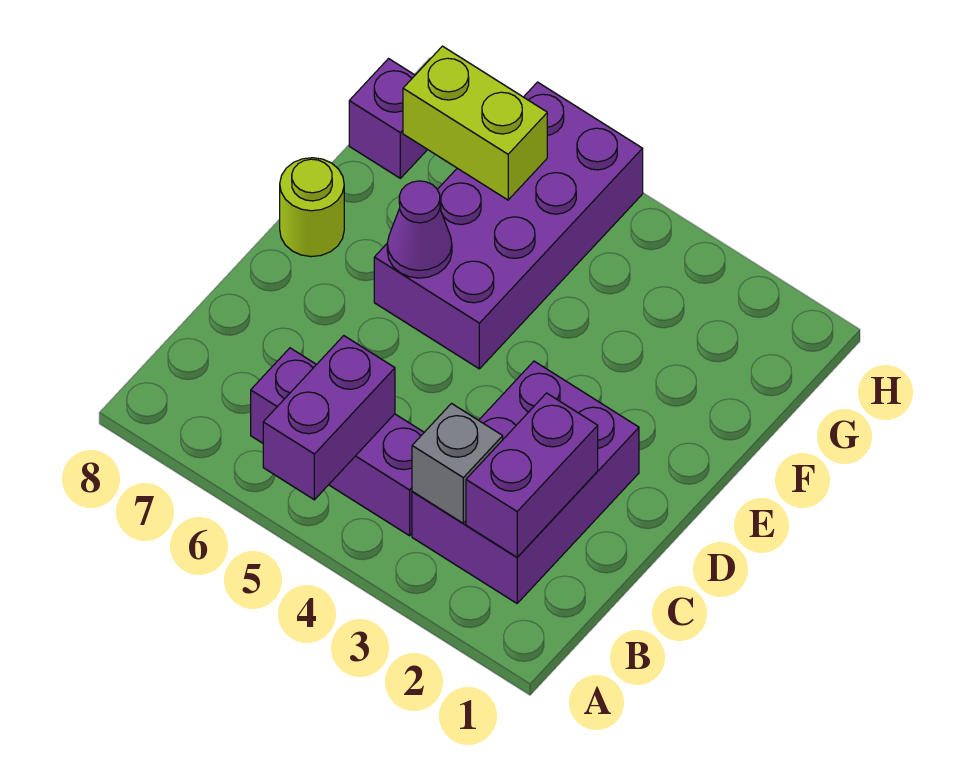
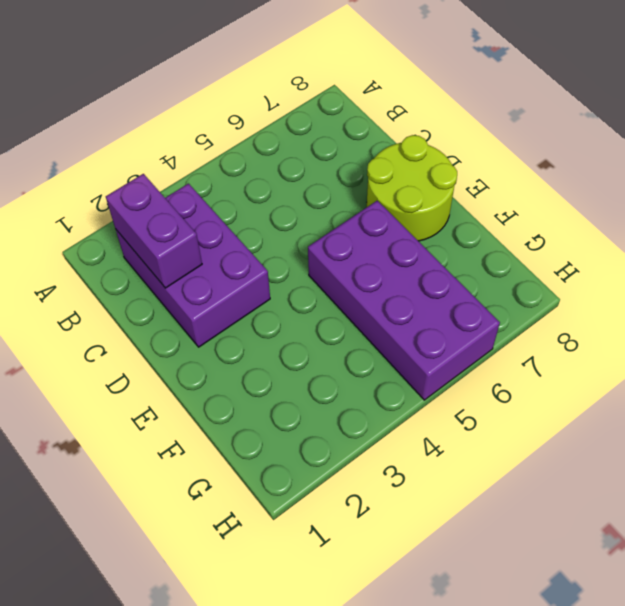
lime round brick D7:E8 level 1 -> lime round brick E8 level 1
none -> purple brick B4:B6 level 1
none -> purple brick G8 level 1

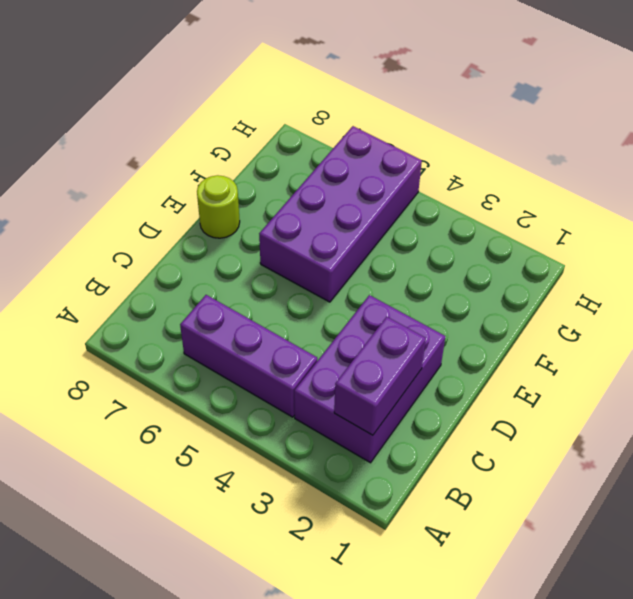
none -> purple brick G8 level 1
none -> purple brick A5:B5 level 2

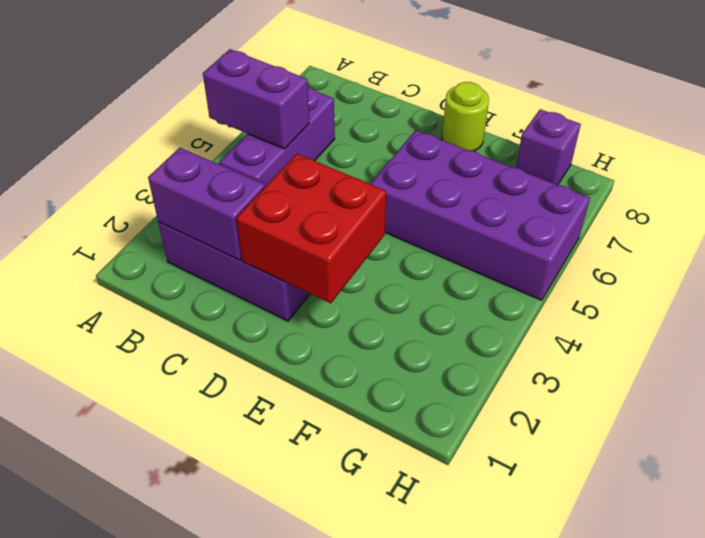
red brick D2:E3 level 2 -> none
none -> grey brick B3 level 2
none -> purple cone E6 level 2

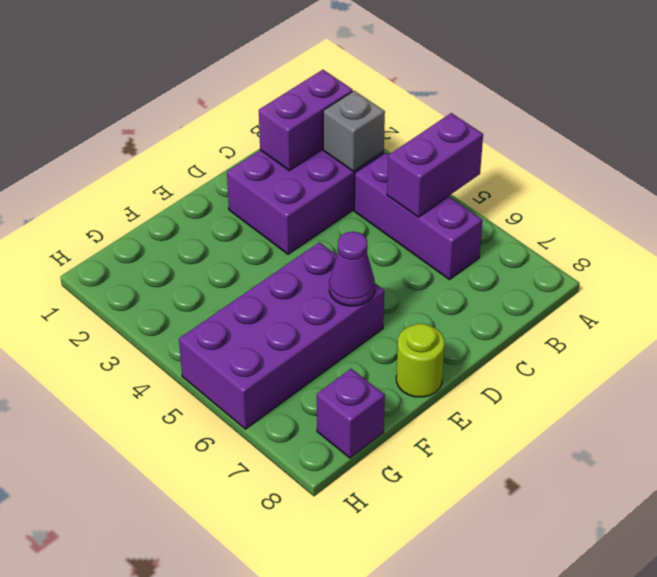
none -> lime brick G6:G7 level 2

